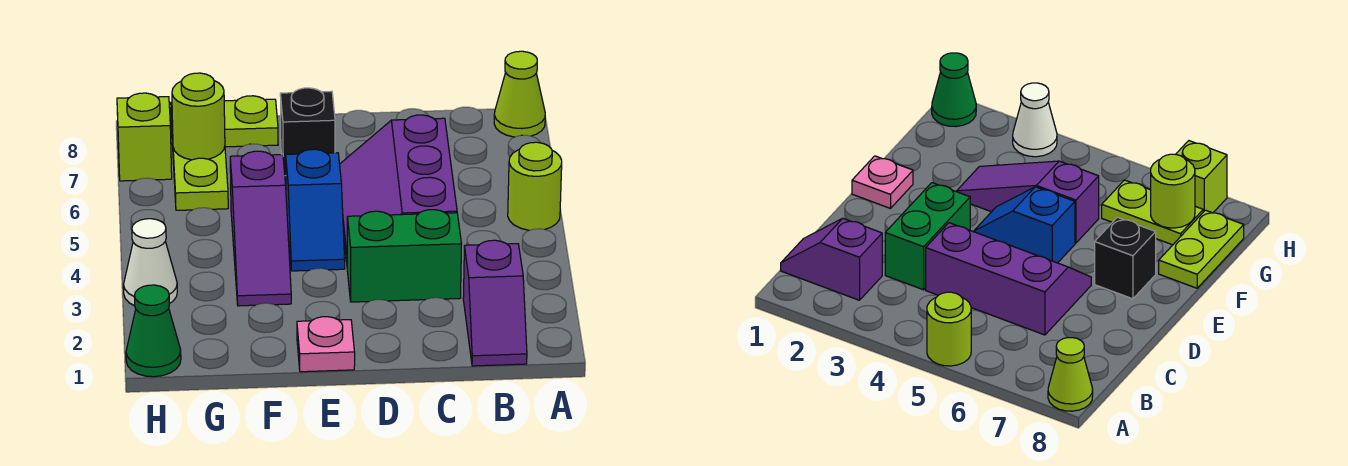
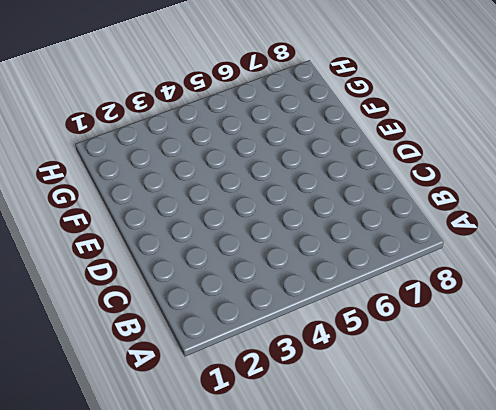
none -> lime round brick A5 level 1
none -> lime cone A8 level 1
none -> purple slope B1:B2 level 1 top 2

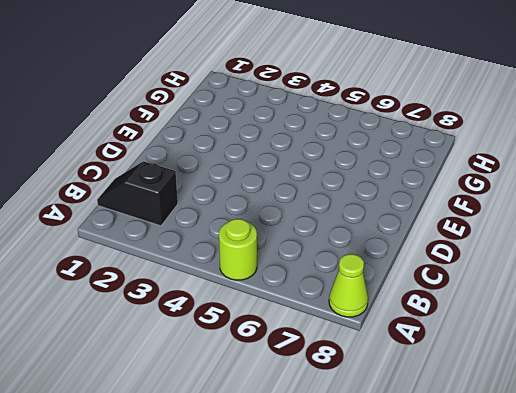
black slope B1:B2 level 1 top 2 -> purple slope B1:B2 level 1 top 2
none -> green brick C3:D3 level 1
none -> purple slope C4:D6 level 1 top C
none -> pink plate E1 level 1

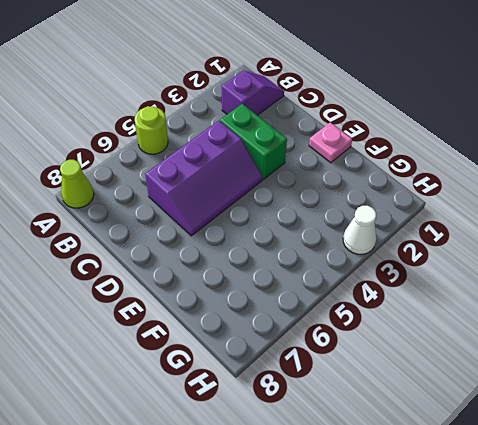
none -> blue slope E4:E5 level 1 top 5
none -> black brick E7 level 1
none -> purple slope F3:F5 level 1 top 5

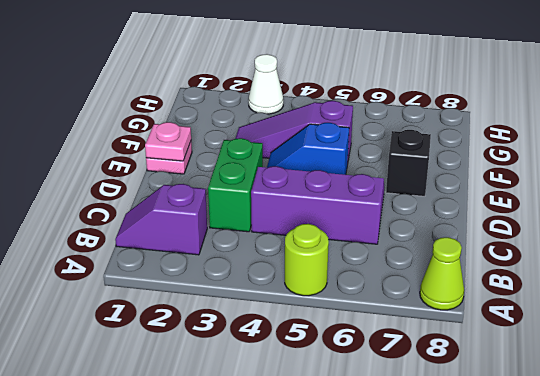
pink plate E1 level 2 -> none
none -> lime plate F8:G8 level 1
none -> lime plate G6:G7 level 1
none -> green cone H1 level 1

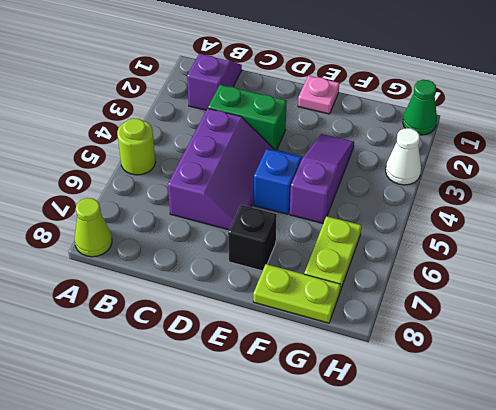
none -> lime brick H7 level 1
none -> lime round brick G7 level 2

